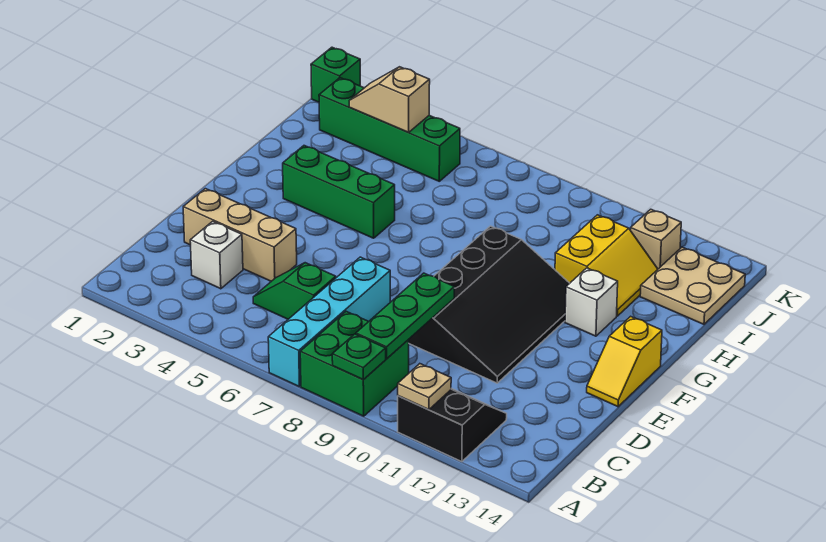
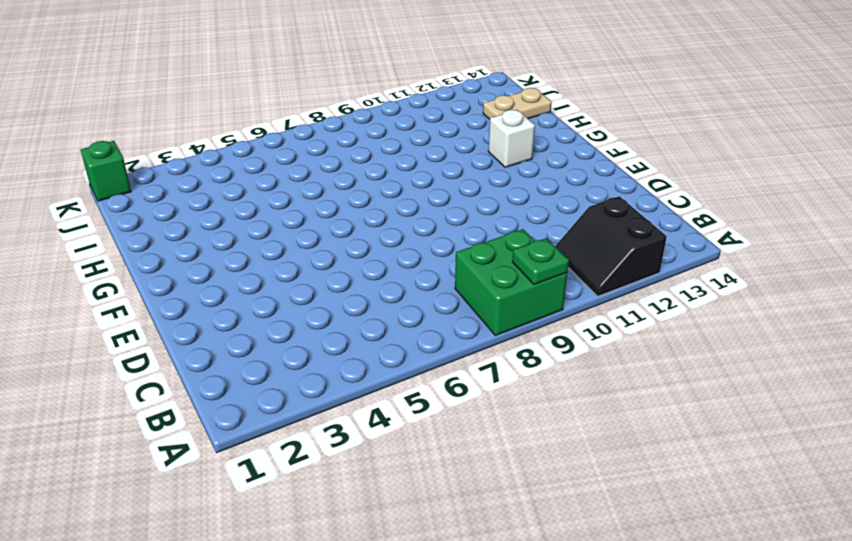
black slope A11:B12 level 1 top 12 -> black slope A11:B12 level 1 top A
tan plate I13:I14 level 1 -> tan plate I13:J14 level 1
none -> cyan brick A7:D7 level 1
none -> white brick C3 level 1
none -> green slope C5:C6 level 1 top 6

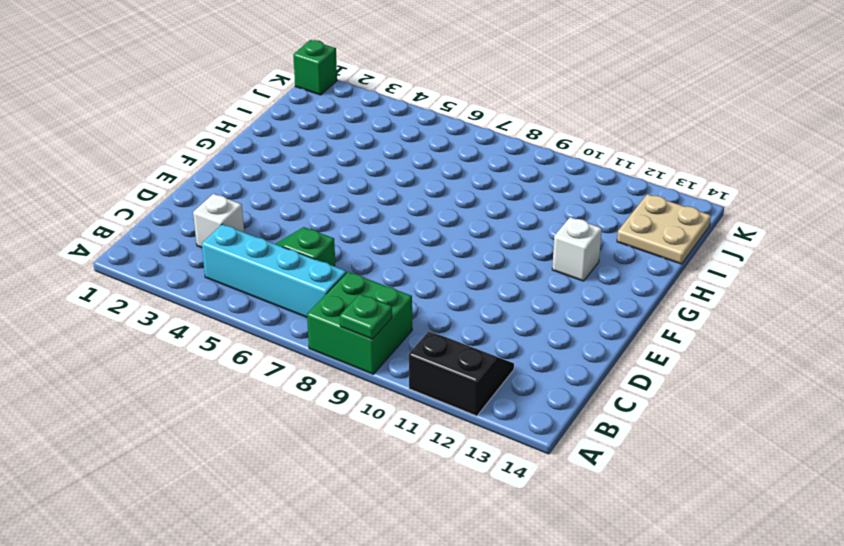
cyan brick B4:B7 level 1 -> cyan brick A7:D7 level 1
none -> tan brick D2:D4 level 1
none -> black slope D9:G11 level 1 top 9
none -> yellow slope E14:F14 level 1 top F

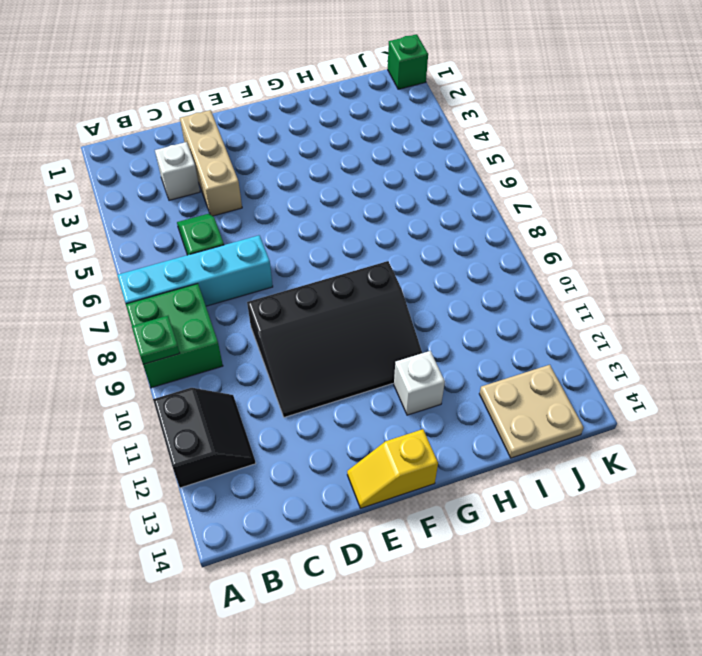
none -> green brick G3:G5 level 1
none -> yellow slope H11:I12 level 1 top 11
none -> green brick J2:J5 level 1

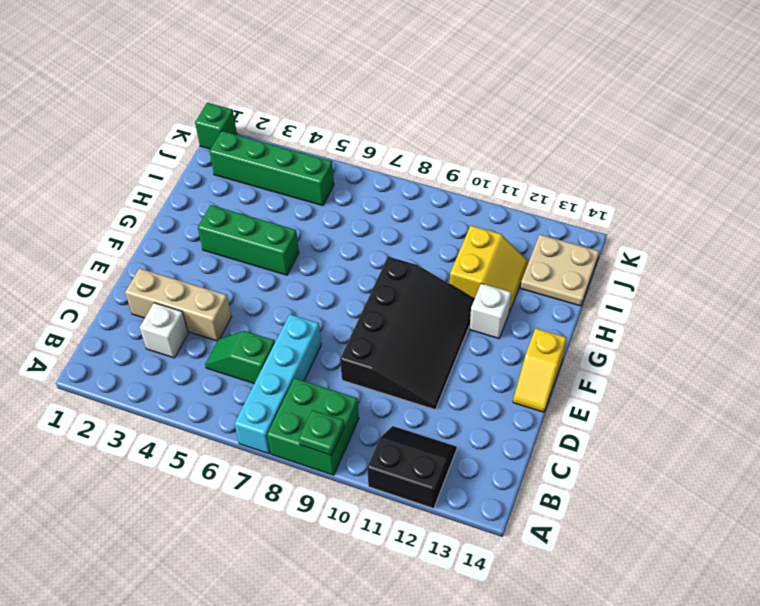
none -> tan brick J12 level 1
none -> tan plate A11 level 2
none -> green plate B9:D9 level 2

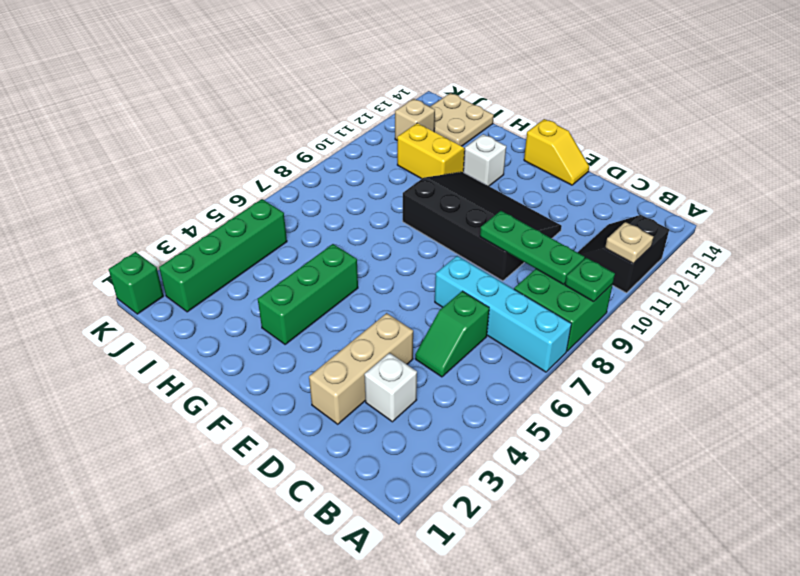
none -> tan slope J3:J4 level 2 top 4

